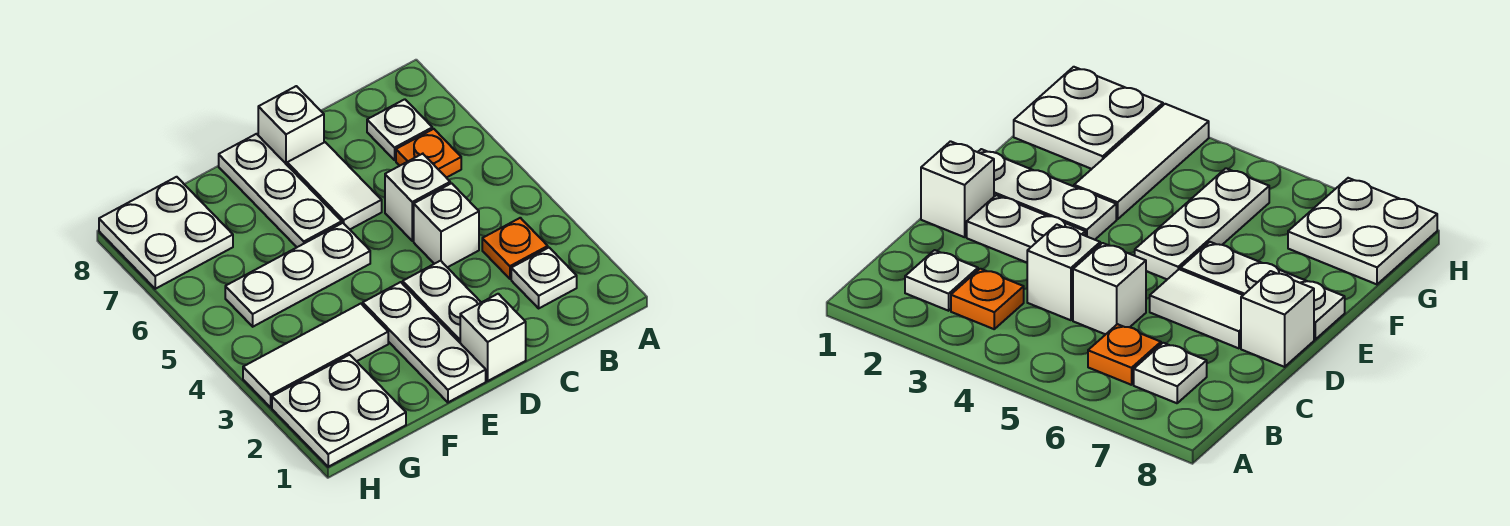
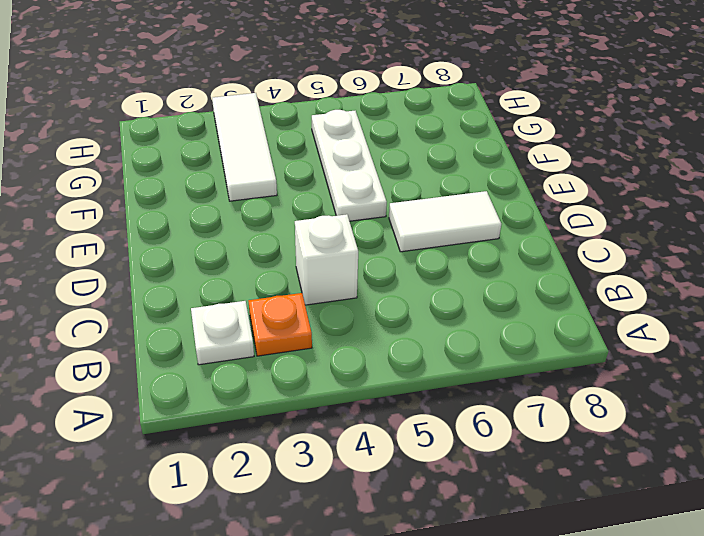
none -> orange plate B6 level 1
none -> white plate B7 level 1
none -> white brick C5 level 1

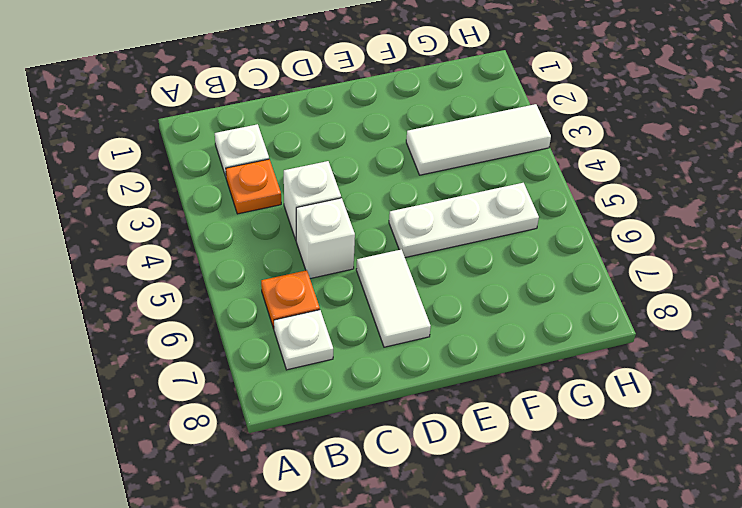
none -> white brick D1 level 1
none -> white plate D2:D3 level 1
none -> white brick D8 level 1

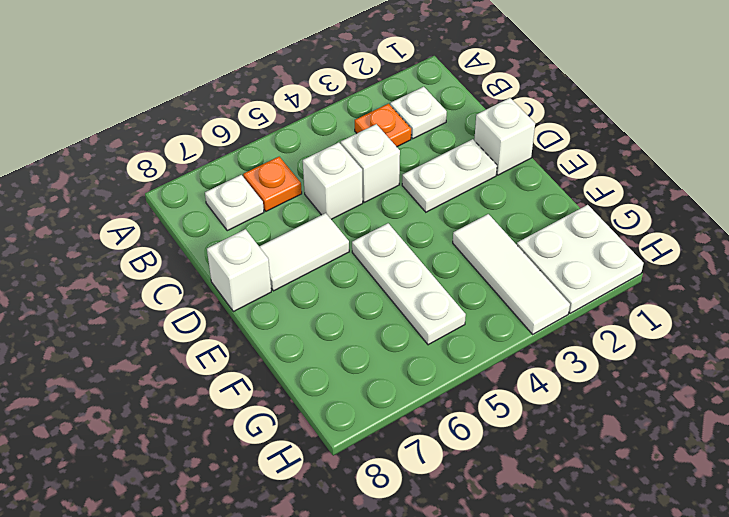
none -> white plate E1:E3 level 1
none -> white plate E6:E8 level 1
none -> white plate G7:H8 level 1

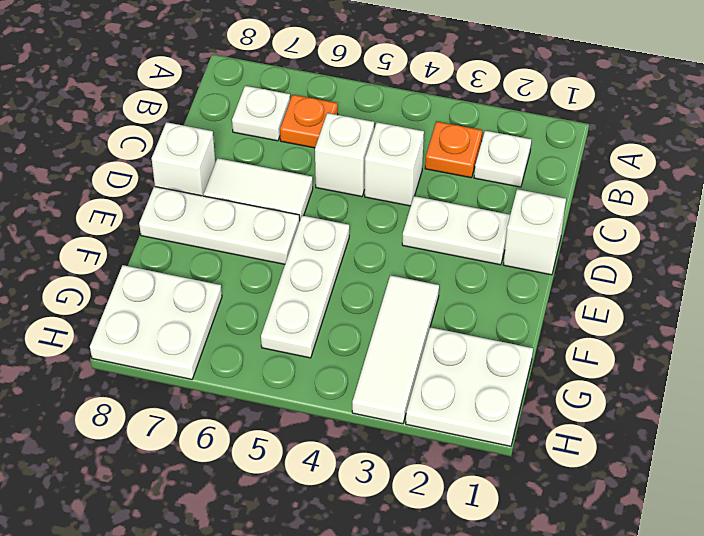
none -> white plate E1:E3 level 1

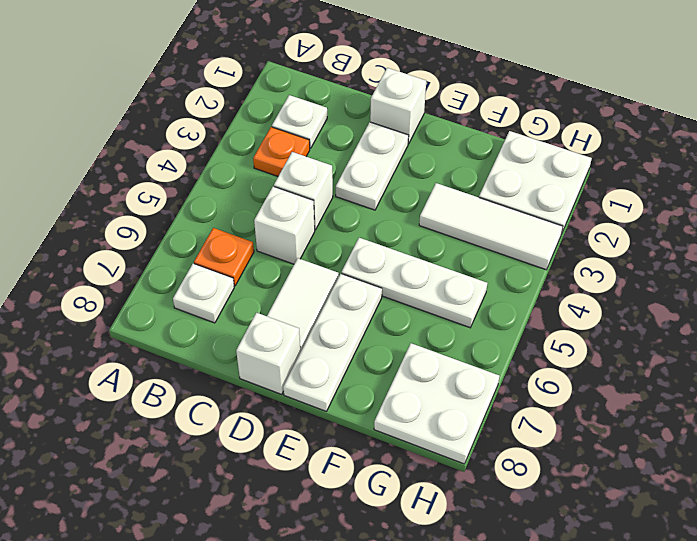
none -> white plate E1:E3 level 1

